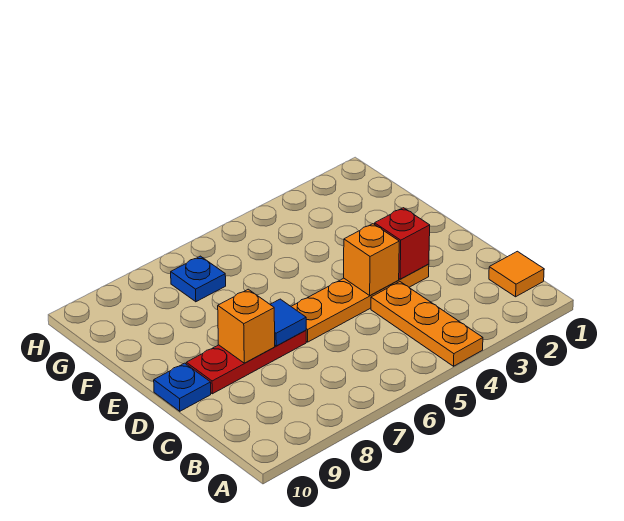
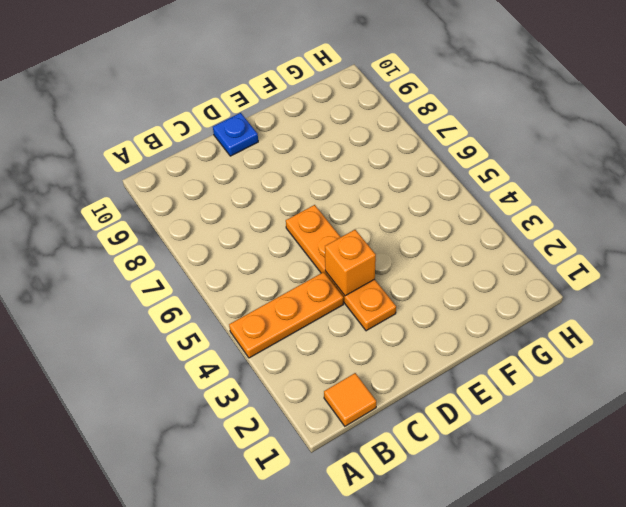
none -> red plate D7:D9 level 1
none -> blue plate G7 level 1

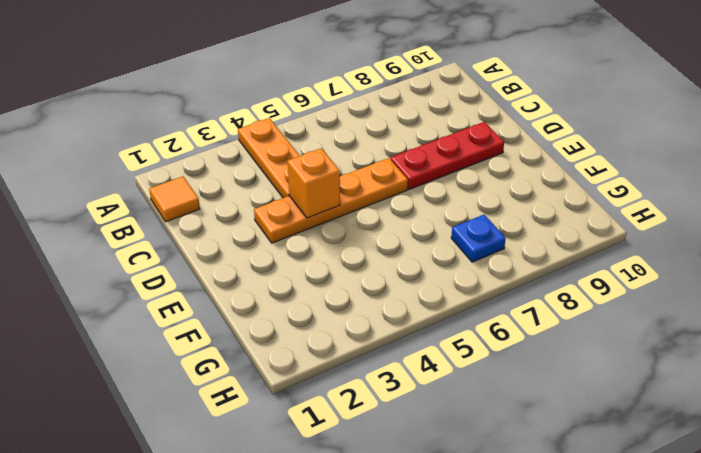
none -> blue plate D10 level 1
none -> red brick D3 level 2

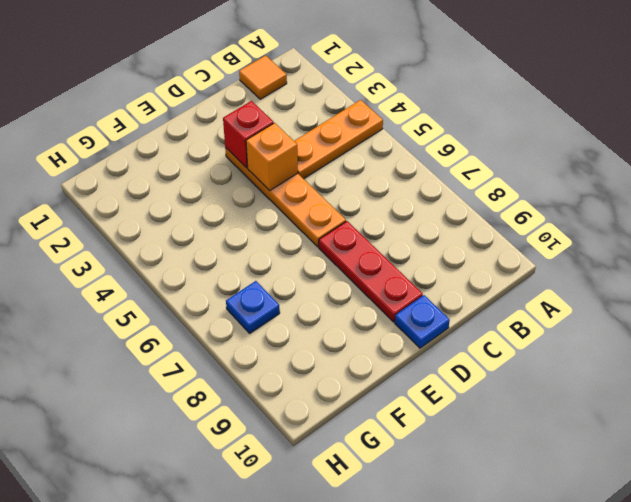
none -> blue tile D7 level 2
none -> orange brick D8 level 2

